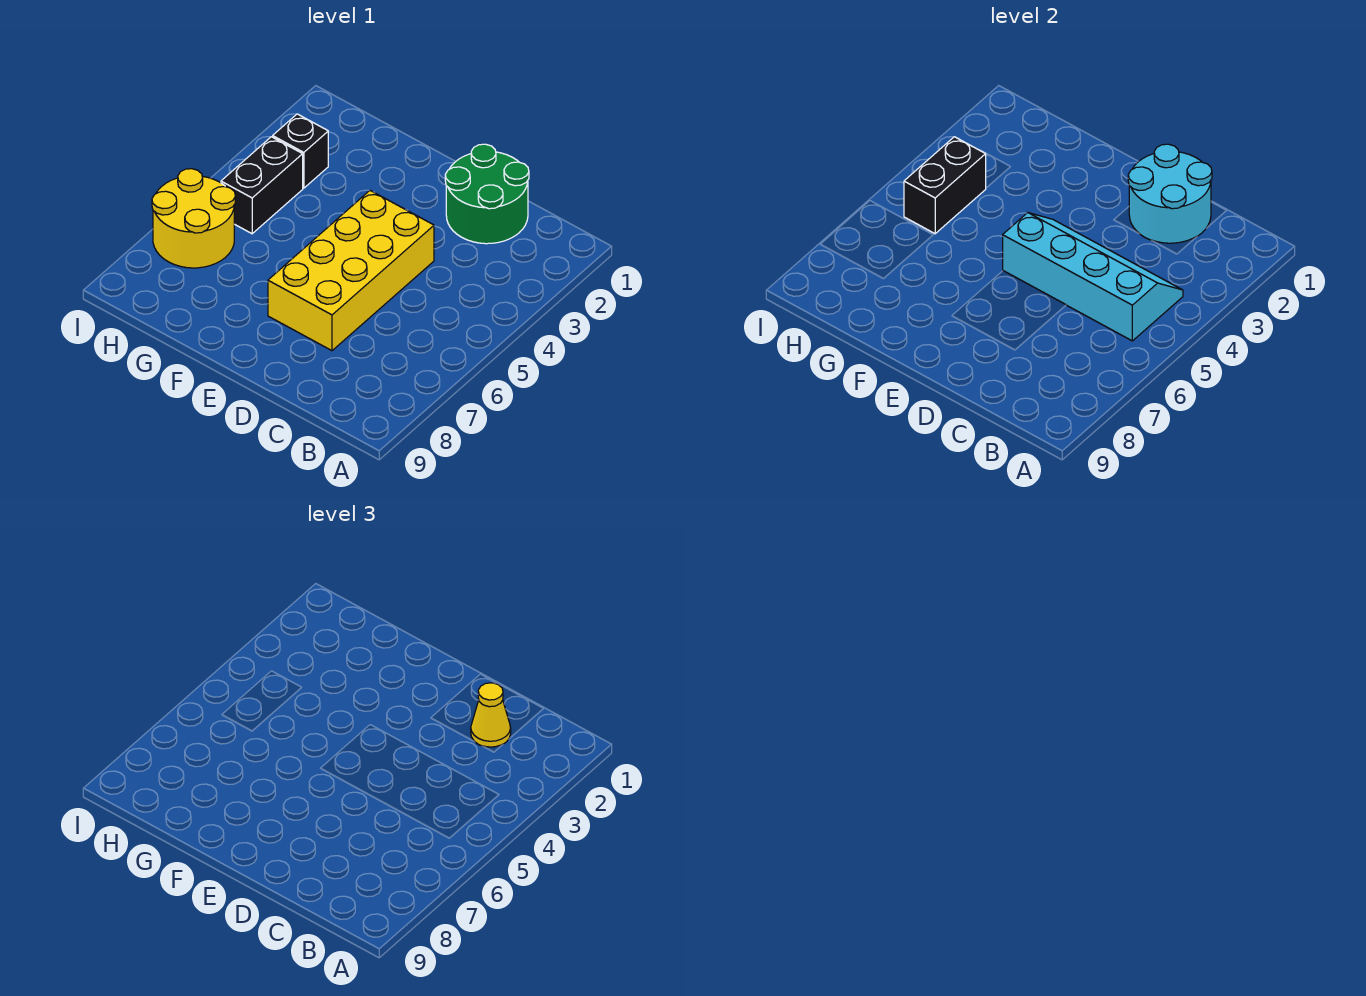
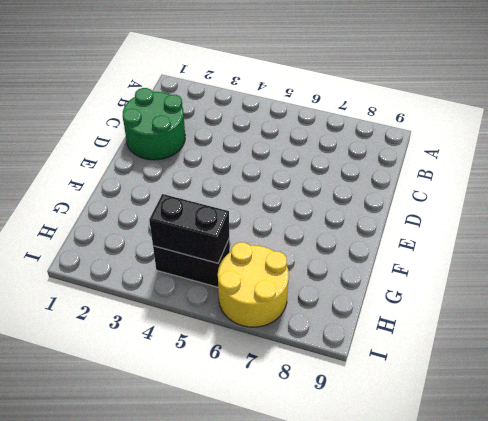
none -> yellow brick D4:E7 level 1
none -> black brick H3 level 1

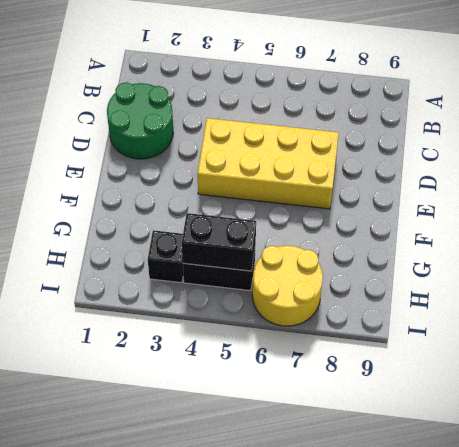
none -> cyan slope B4:E5 level 2 top 5
none -> cyan round brick C1:D2 level 2

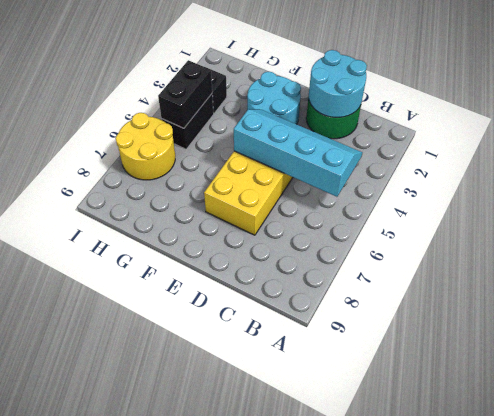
cyan round brick E2:F3 level 1 -> none
none -> yellow cone C2 level 3

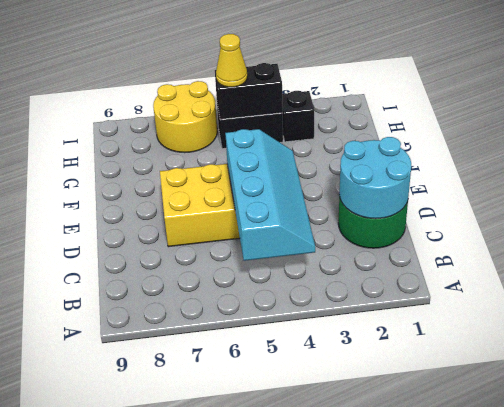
yellow cone H5 level 3 -> yellow cone C2 level 3

